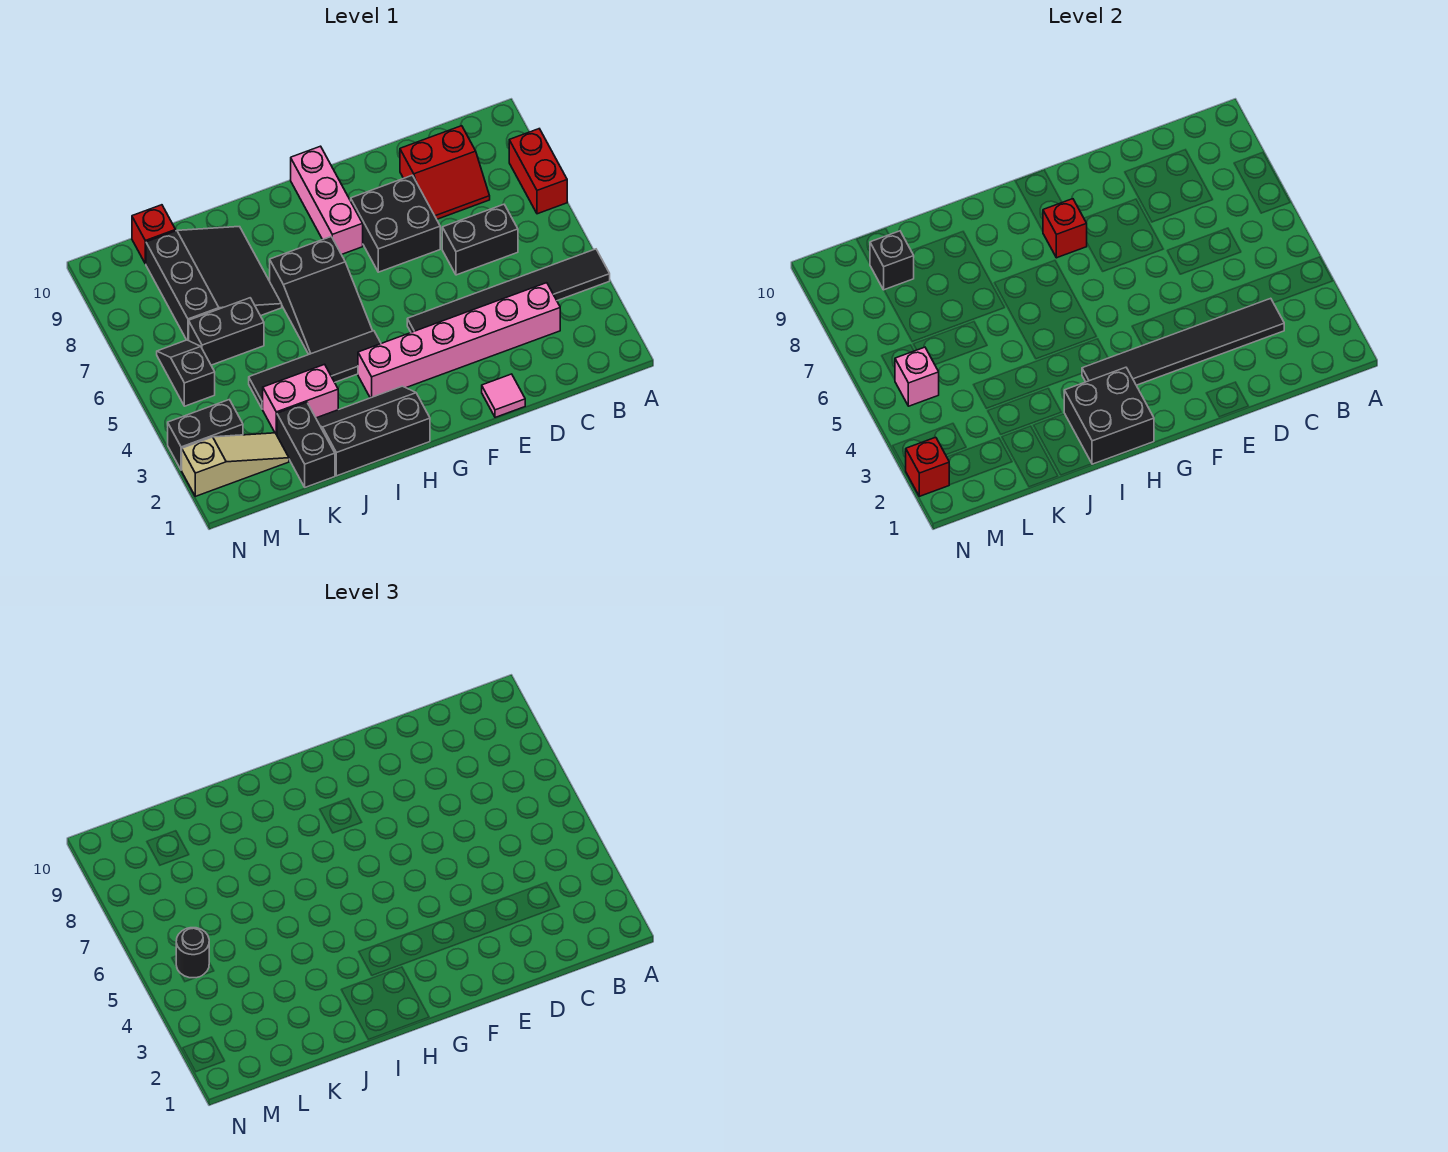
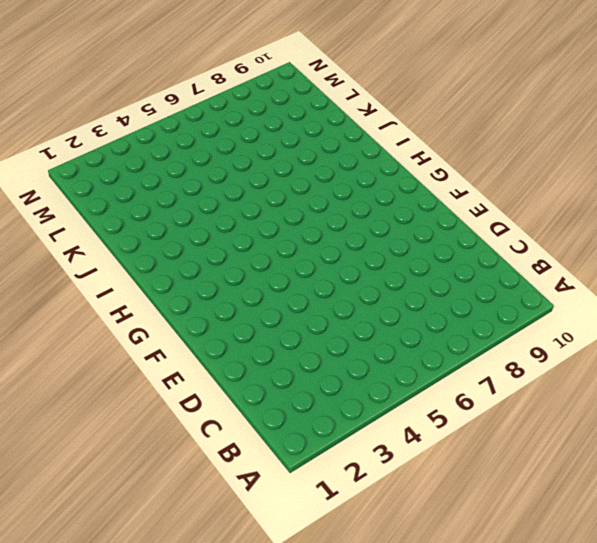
none -> black tile A4:F4 level 1
none -> red brick A7:A8 level 1
none -> pink brick C3:H3 level 1

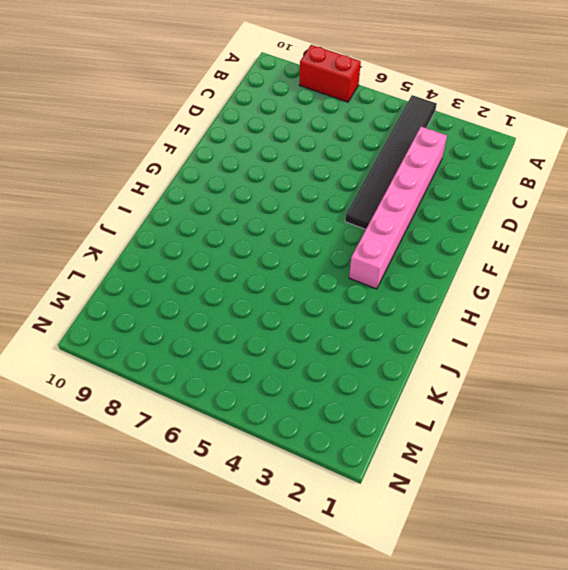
none -> black brick C6:D6 level 1
none -> red slope C8:D9 level 1 top 9
none -> pink tile E1 level 1

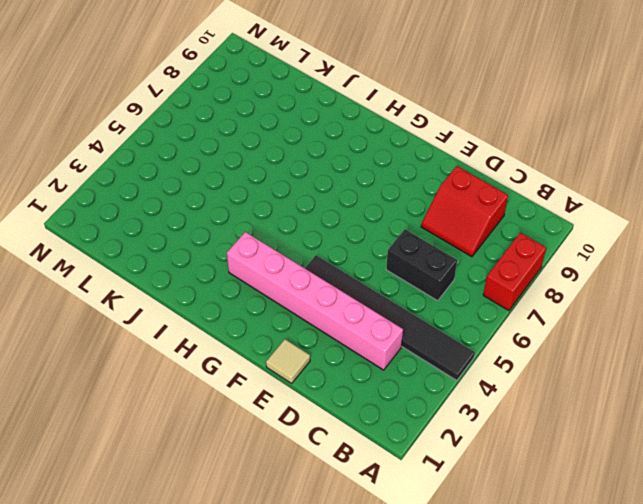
tan tile E1 level 1 -> pink tile E1 level 1
none -> black brick E7:F8 level 1
none -> pink brick G8:G10 level 1
none -> black slope H1:J2 level 1 top 1

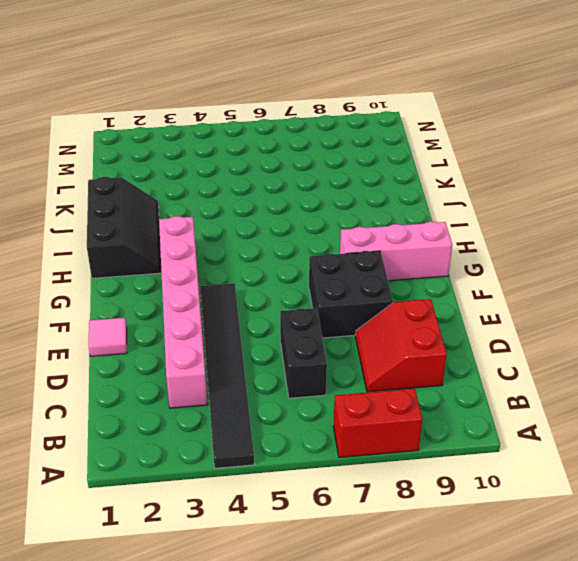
none -> black tile H4:K4 level 1
none -> black slope H5:I7 level 1 top 7
none -> pink brick J3:K3 level 1

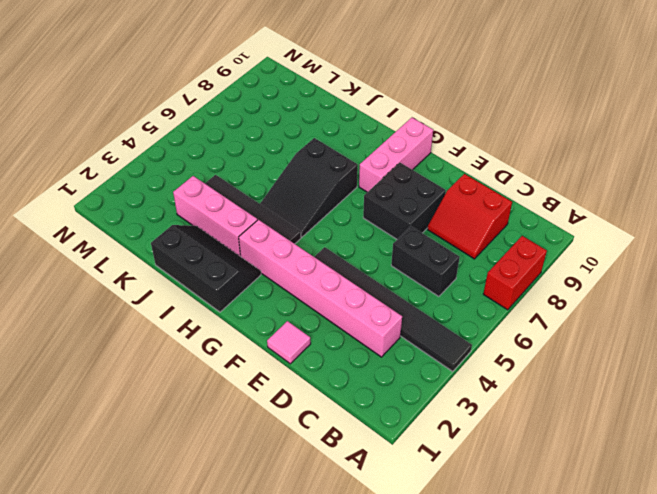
pink brick I3:K3 level 1 -> pink brick J3:K3 level 1
none -> black slope J7:L9 level 1 top L
none -> black brick K1:K2 level 1
none -> black brick K6:L6 level 1

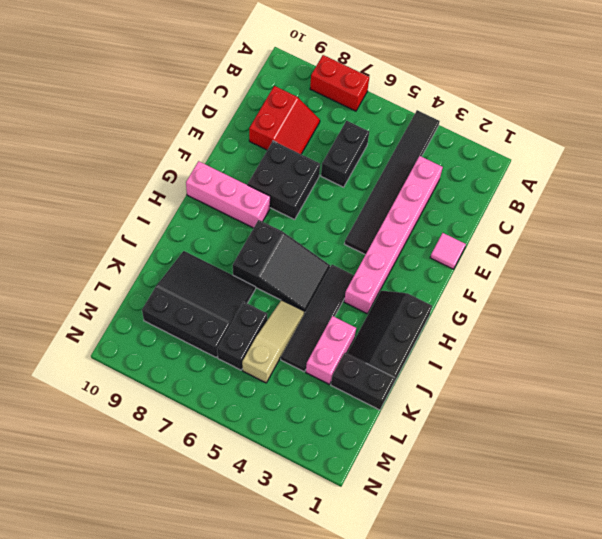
tan slope J5:L5 level 1 top L -> tan slope L2:N2 level 1 top N
none -> red brick L10 level 1
none -> black brick M3:N3 level 1
none -> black slope M5:M6 level 1 top 5

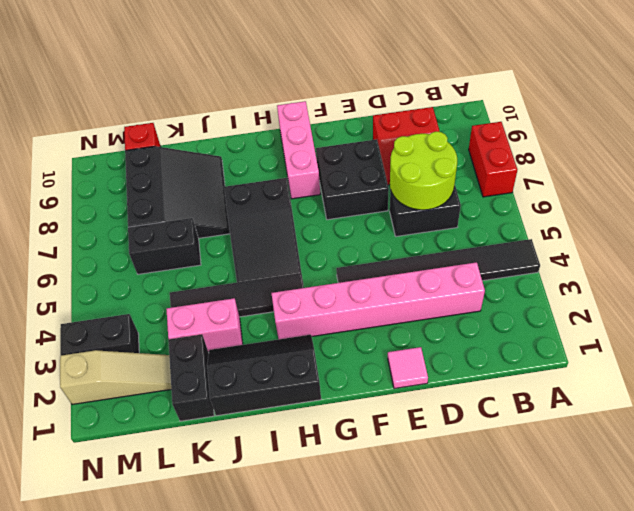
lime round brick C6:D7 level 2 -> none
none -> black slope M5:M6 level 1 top 5
none -> black tile C3:H3 level 2
none -> red brick G8 level 2

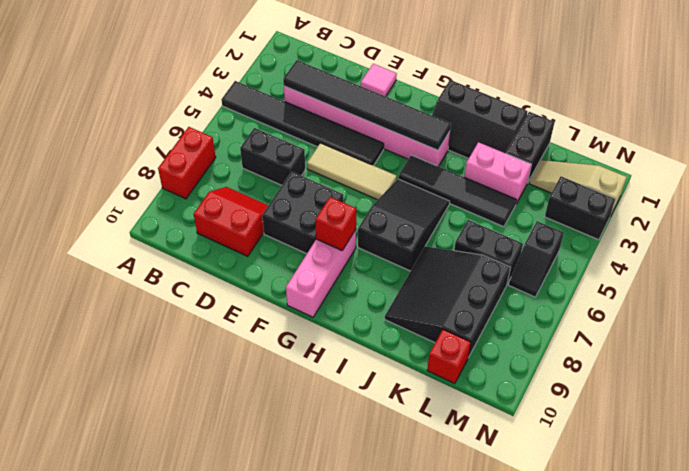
tan tile E5:G5 level 1 -> none
none -> black brick H1:I2 level 2
none -> black brick L9 level 2
none -> pink brick M5 level 2

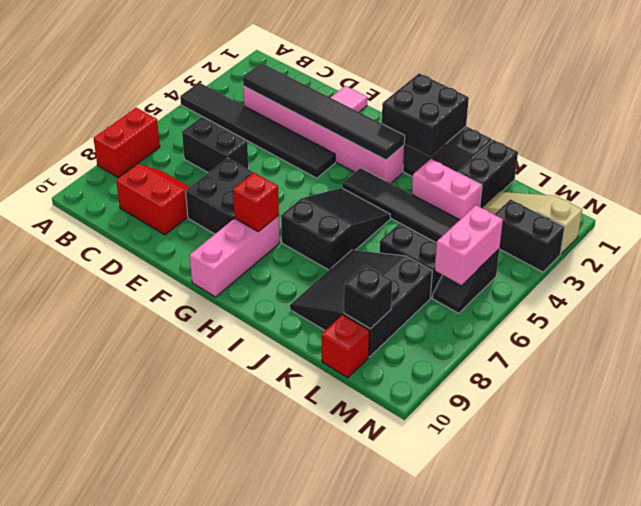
pink brick M5:M6 level 2 -> pink brick M5 level 2
none -> red brick N2 level 2
none -> black round brick M5 level 3

